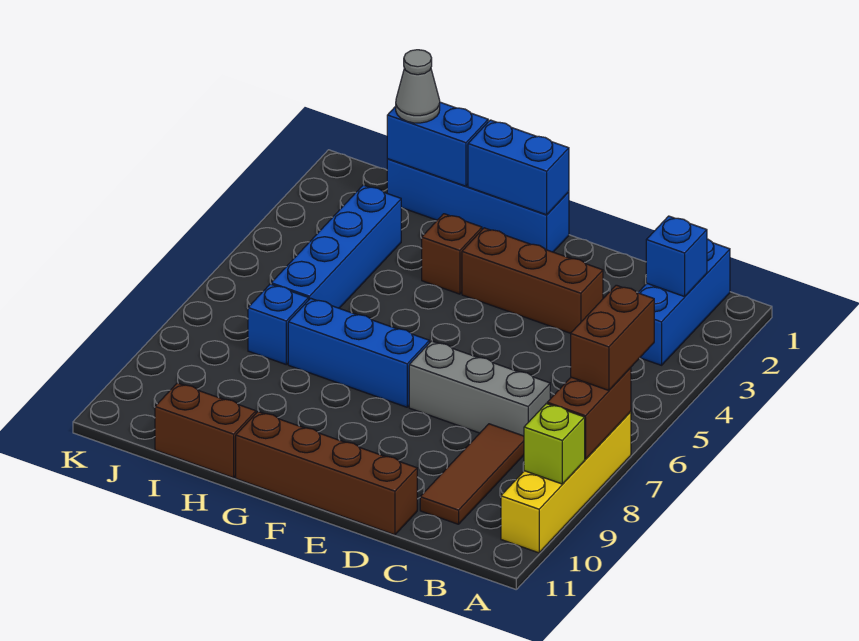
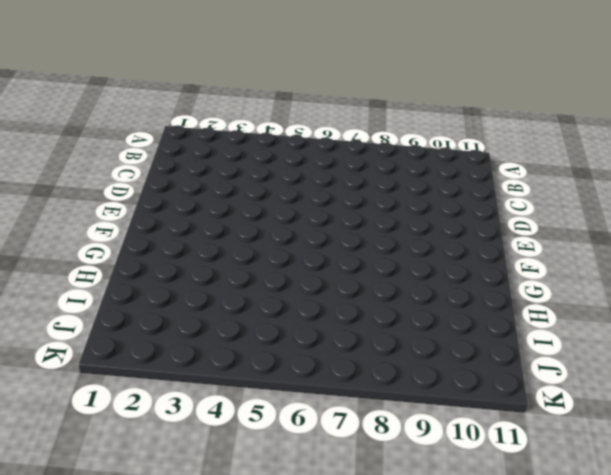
none -> yellow brick A7:A10 level 1
none -> blue brick B1:B3 level 1
none -> grey brick C7:E7 level 1

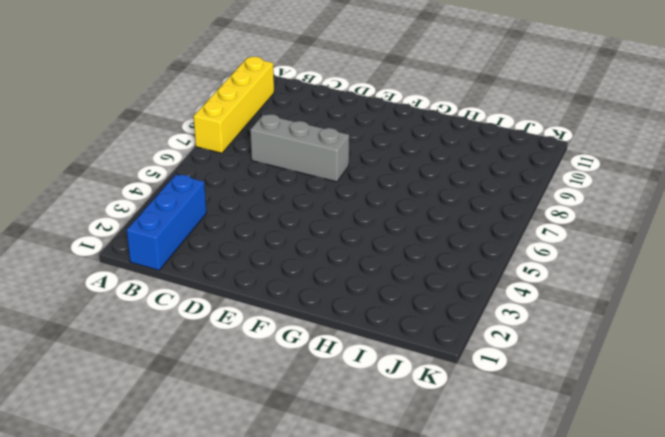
none -> brown tile C8:C10 level 1
none -> brown brick D3:F3 level 1
none -> brown brick D11:G11 level 1

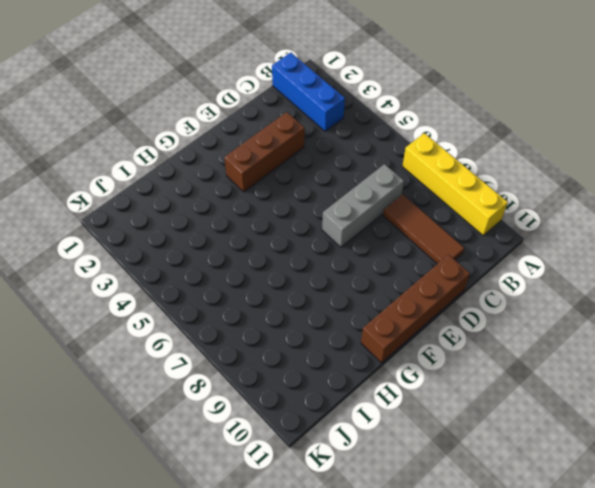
none -> blue brick F1:I1 level 1
none -> blue brick F7:H7 level 1
none -> brown brick G3 level 1

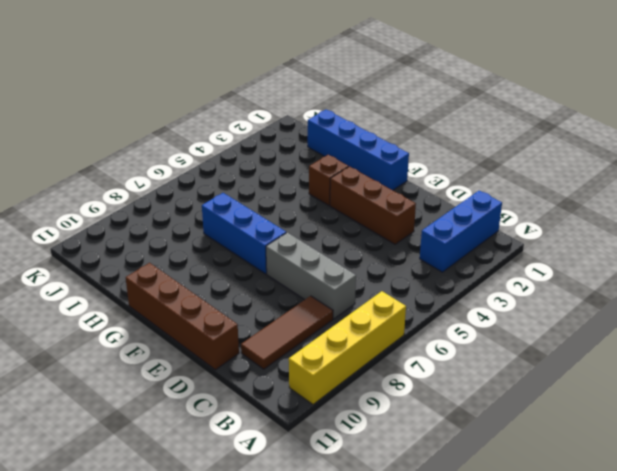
none -> brown brick H11:I11 level 1
none -> blue brick I3:I6 level 1
none -> blue brick I7 level 1

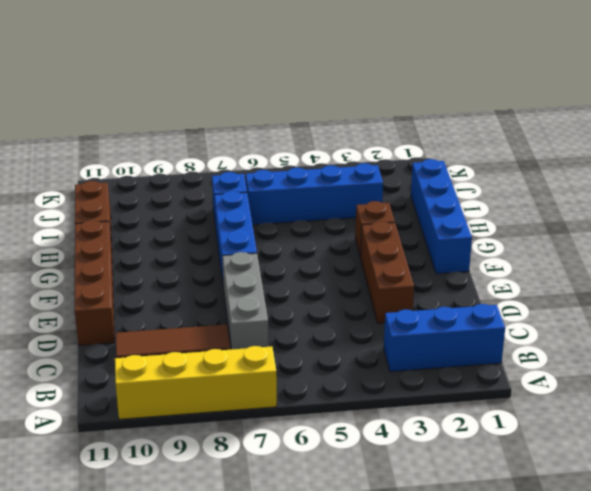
none -> brown brick A7:A8 level 2
none -> lime brick A9 level 2
none -> blue brick B2 level 2

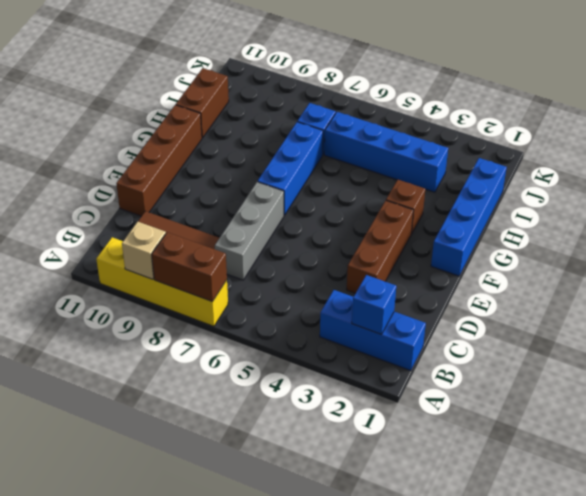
tan brick A9 level 2 -> lime brick A9 level 2
none -> blue brick F1:G1 level 2
none -> blue brick H1:I1 level 2
none -> brown brick A6:A7 level 3

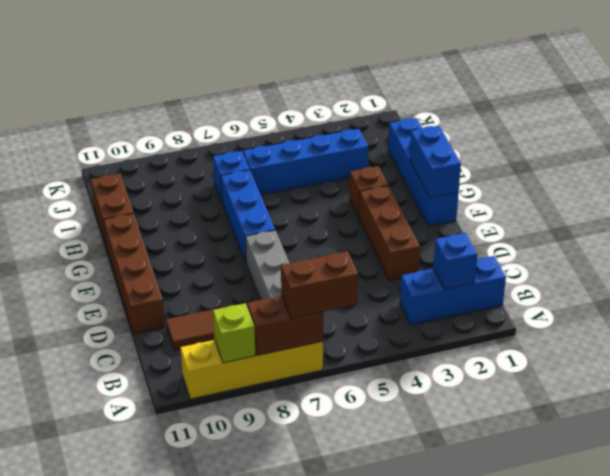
none -> blue brick H1:I1 level 2
none -> grey cone I1 level 3

